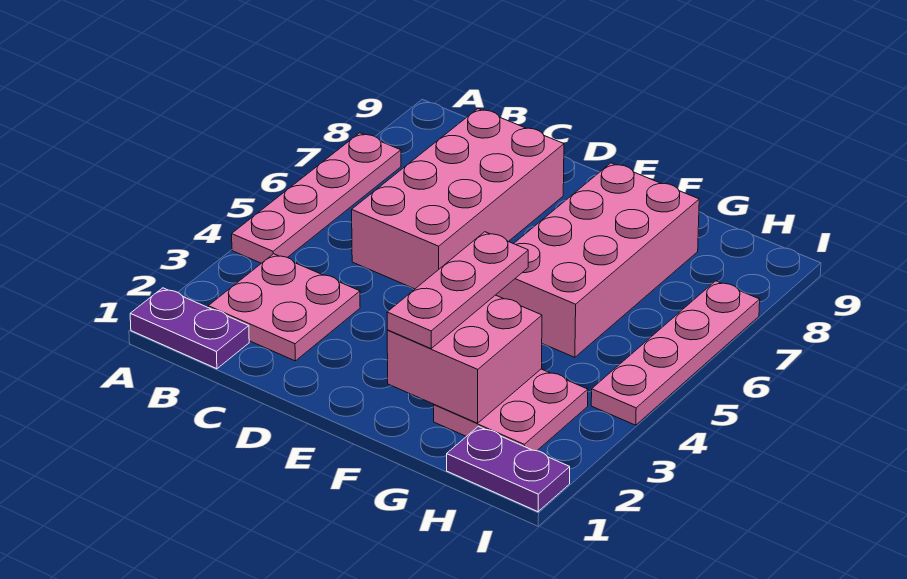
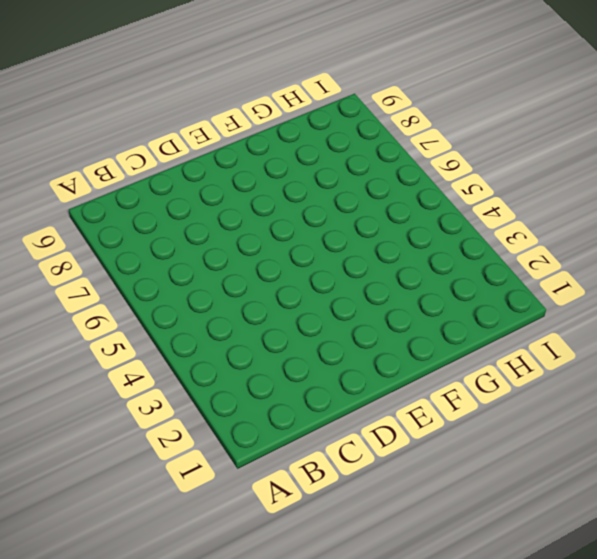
none -> purple plate A1:B1 level 1
none -> pink plate A4:A7 level 1

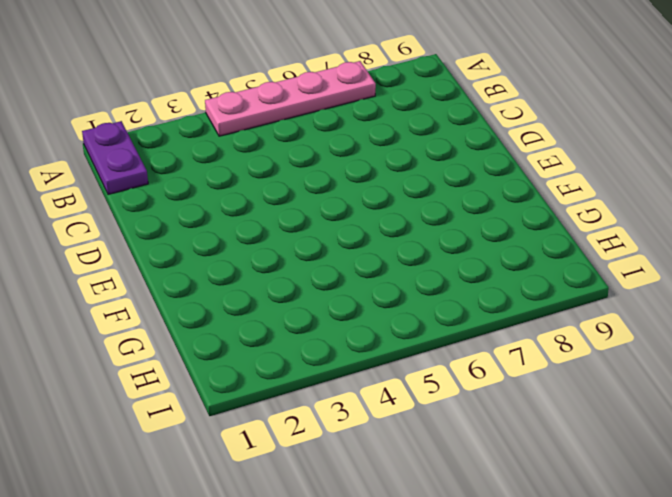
none -> pink plate B2:C3 level 1
none -> pink brick C5:D8 level 1

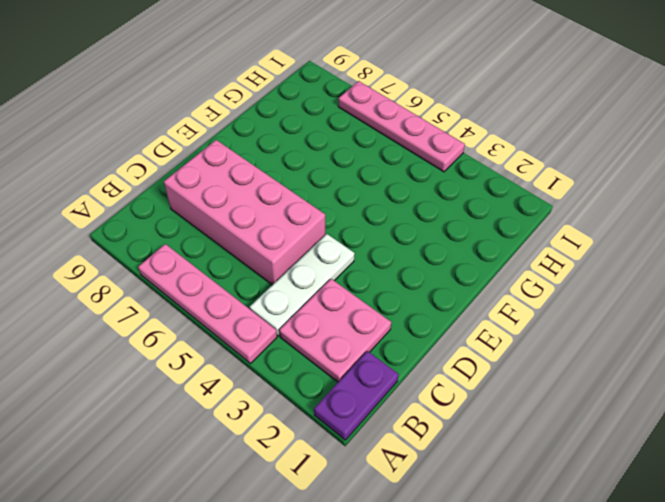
white plate B4:D4 level 1 -> none
none -> pink brick F5:G8 level 1
none -> pink plate G2:H3 level 1

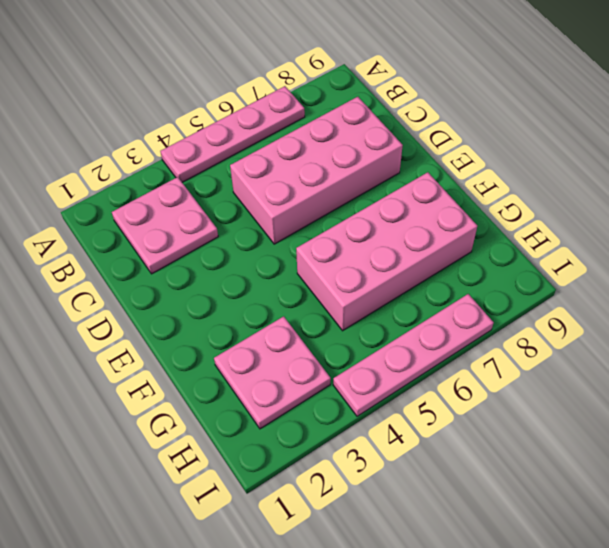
none -> purple plate A1:B1 level 1
none -> purple plate H1:I1 level 1

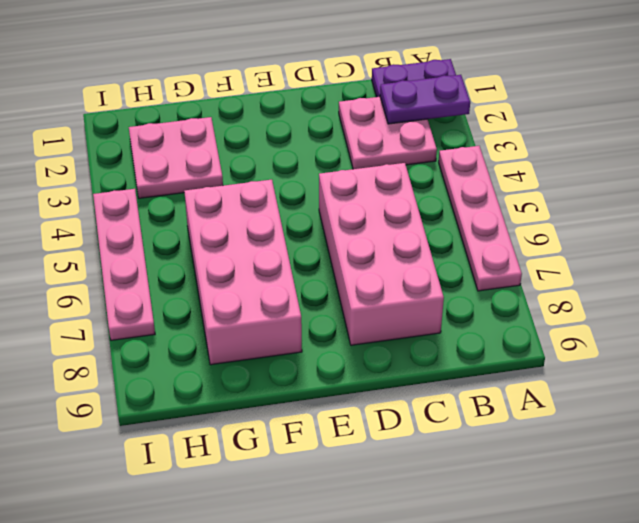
purple plate A2:B2 level 2 -> purple plate H1:I1 level 1
none -> pink brick F2:G3 level 2
none -> pink plate F2:F4 level 3

